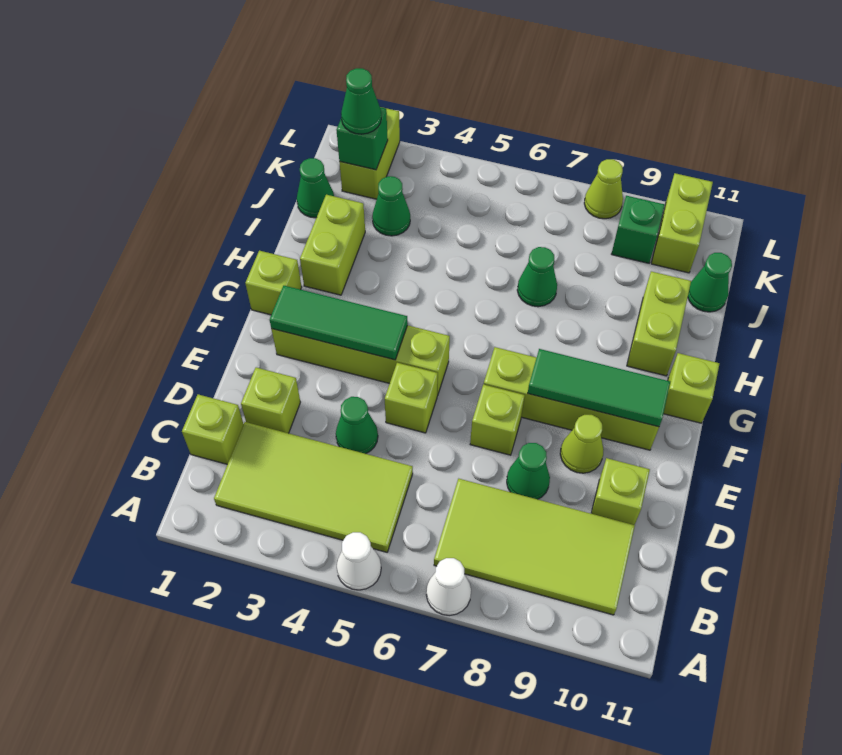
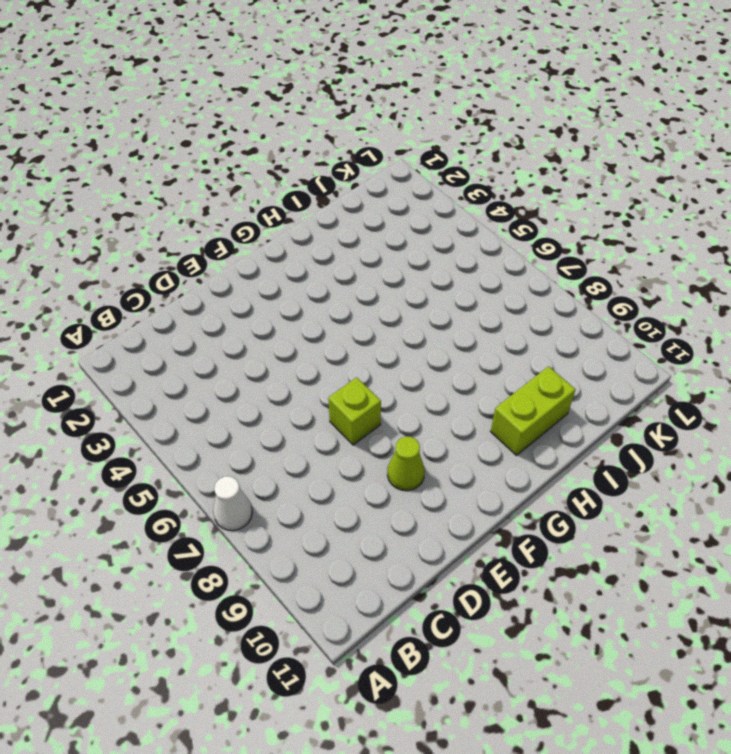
none -> white cone A5 level 1
none -> lime tile B2:C5 level 1
none -> lime tile B7:C10 level 1
none -> lime brick C1 level 1

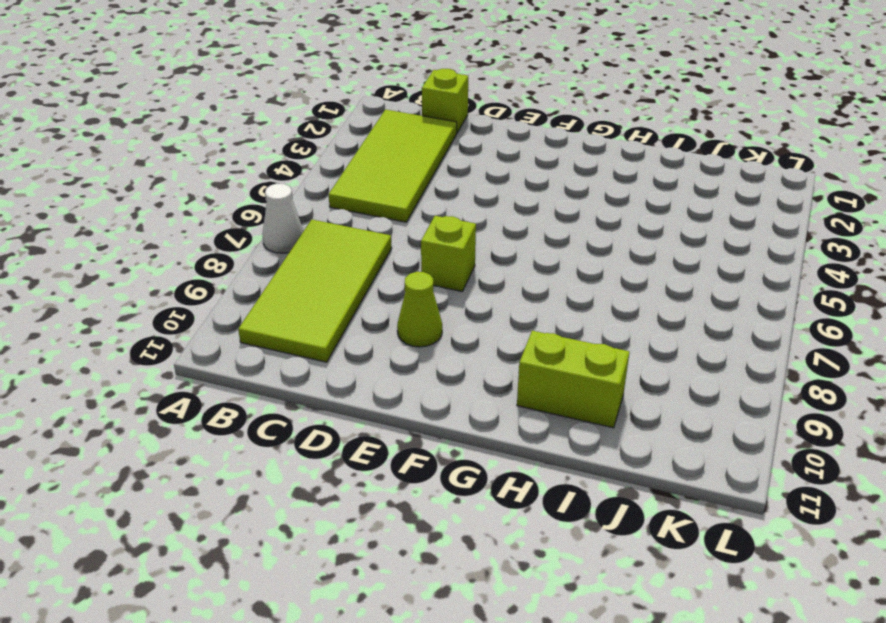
none -> white cone A5 level 1
none -> lime brick D2 level 1
none -> green cone D4 level 1
none -> green cone D8 level 1

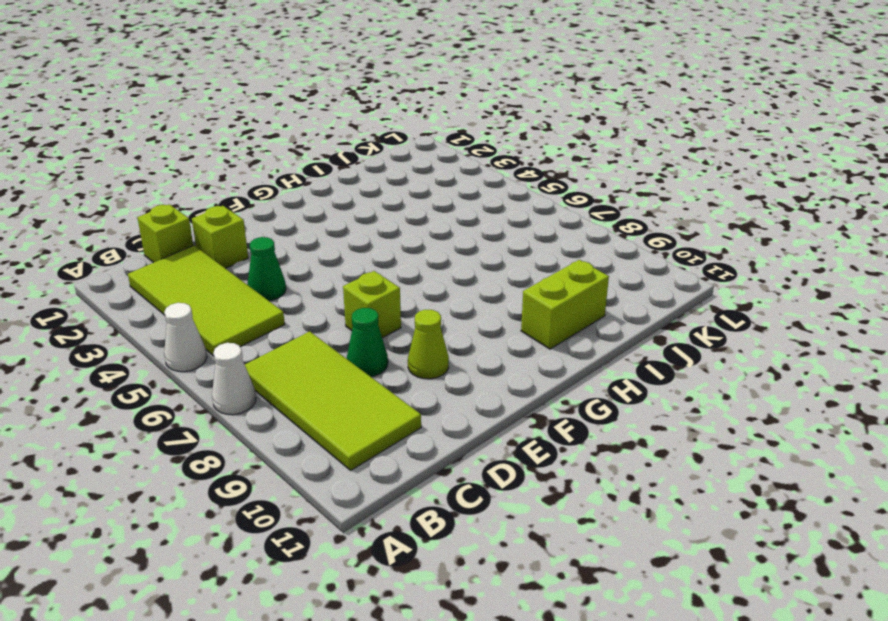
none -> lime brick D10 level 1
none -> lime brick E5 level 1
none -> lime brick F2:F5 level 1
none -> lime brick F7:F10 level 1

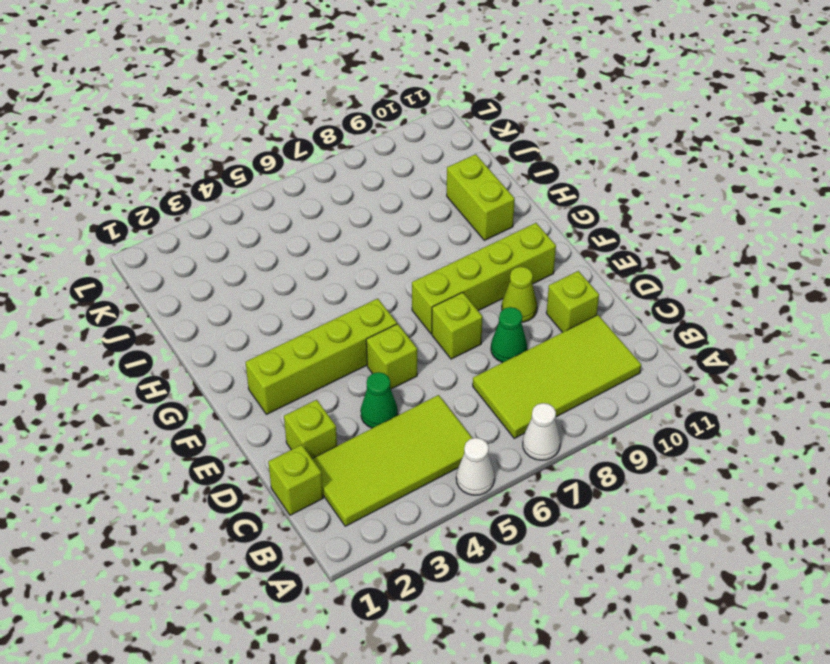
none -> lime brick G1 level 1
none -> lime brick G11 level 1
none -> lime brick H2:I2 level 1
none -> green cone I7 level 1

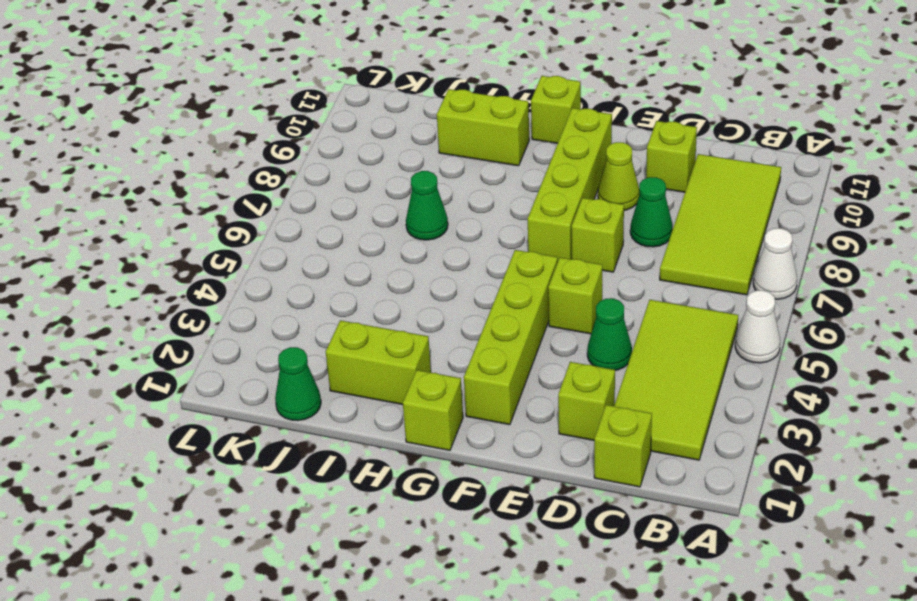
none -> green cone J3 level 1
none -> green cone J11 level 1
none -> lime brick K2:L2 level 1
none -> green brick K9 level 1

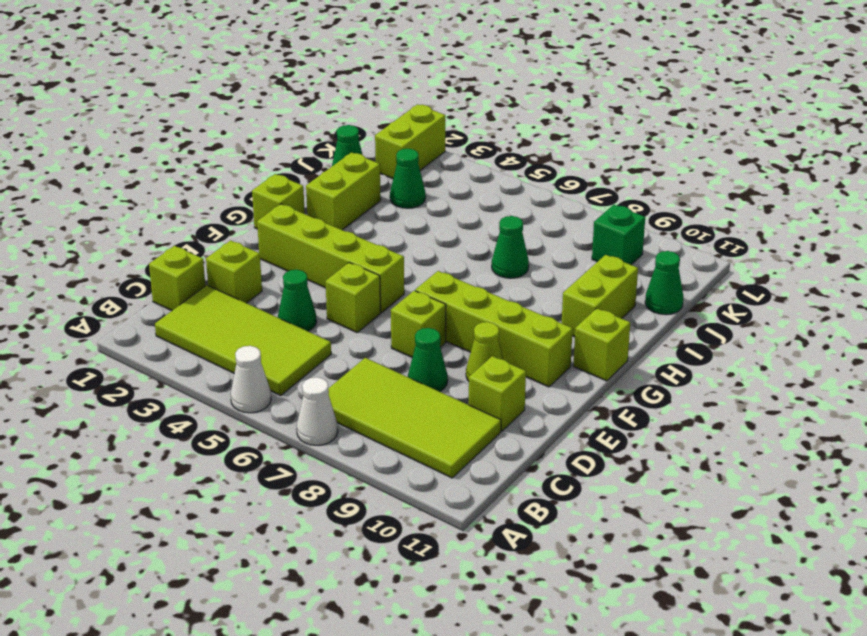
none -> lime brick K10:L10 level 1
none -> lime cone L8 level 1
none -> green tile F2:F4 level 2
none -> green tile F8:F10 level 2

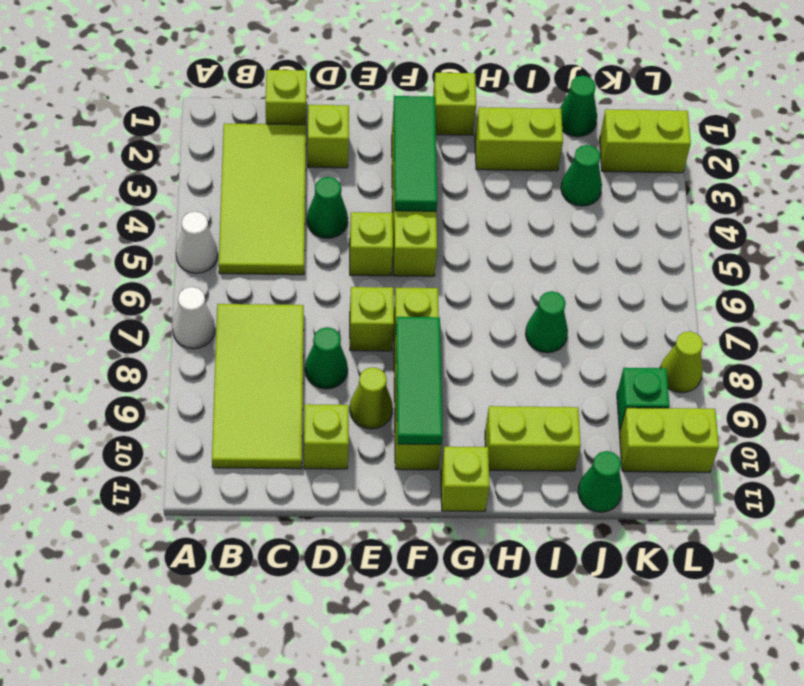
none -> green brick K2 level 2
none -> green cone K2 level 3

